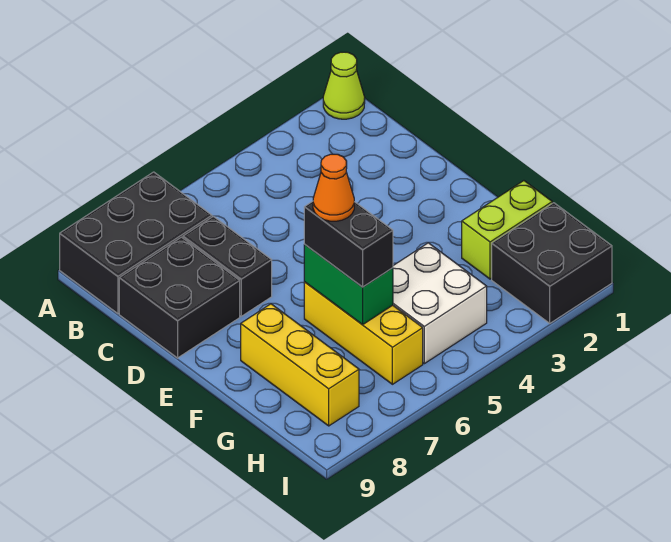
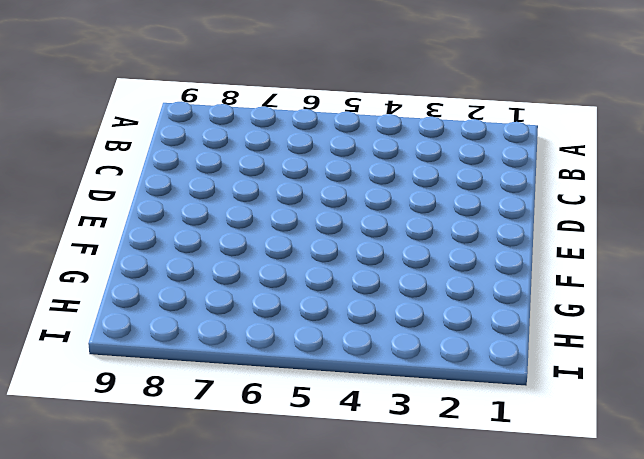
none -> lime cone A1 level 1
none -> black brick A7:B9 level 1
none -> black brick C7:D7 level 1

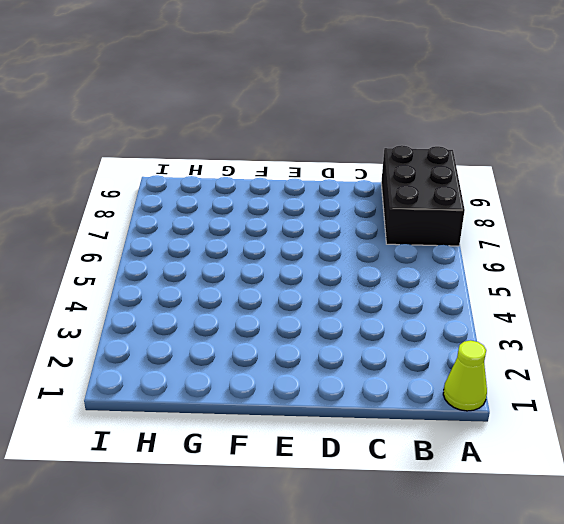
none -> black brick C7:D7 level 1
none -> black brick C8:D9 level 1
none -> yellow brick F6:H6 level 1

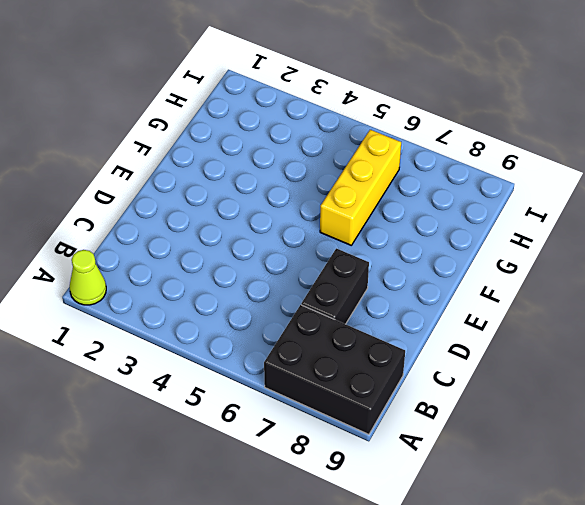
none -> black brick C8:D9 level 1
none -> yellow brick F8:H8 level 1
none -> lime brick G1:G2 level 1

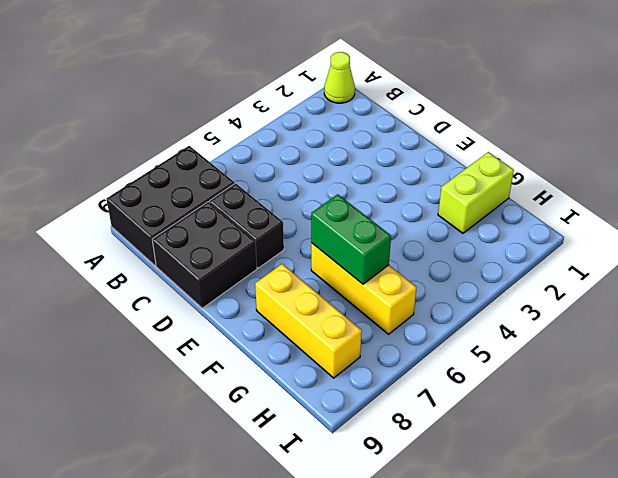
none -> white brick G4:H5 level 1
none -> black brick H1:I2 level 1
none -> black brick F6:G6 level 3

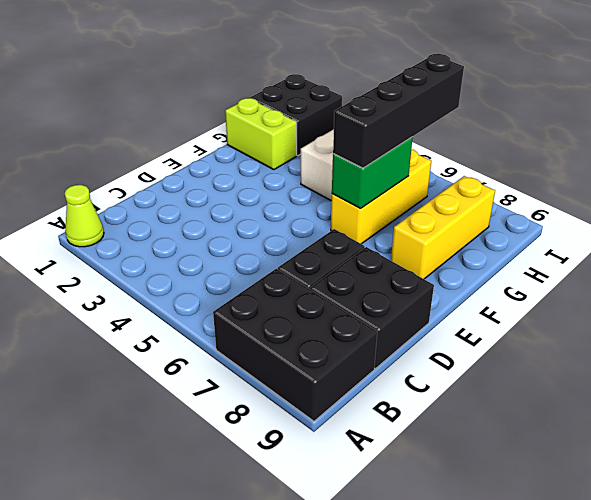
black brick F6:I6 level 3 -> black brick F6:G6 level 3
none -> orange cone F6 level 4

